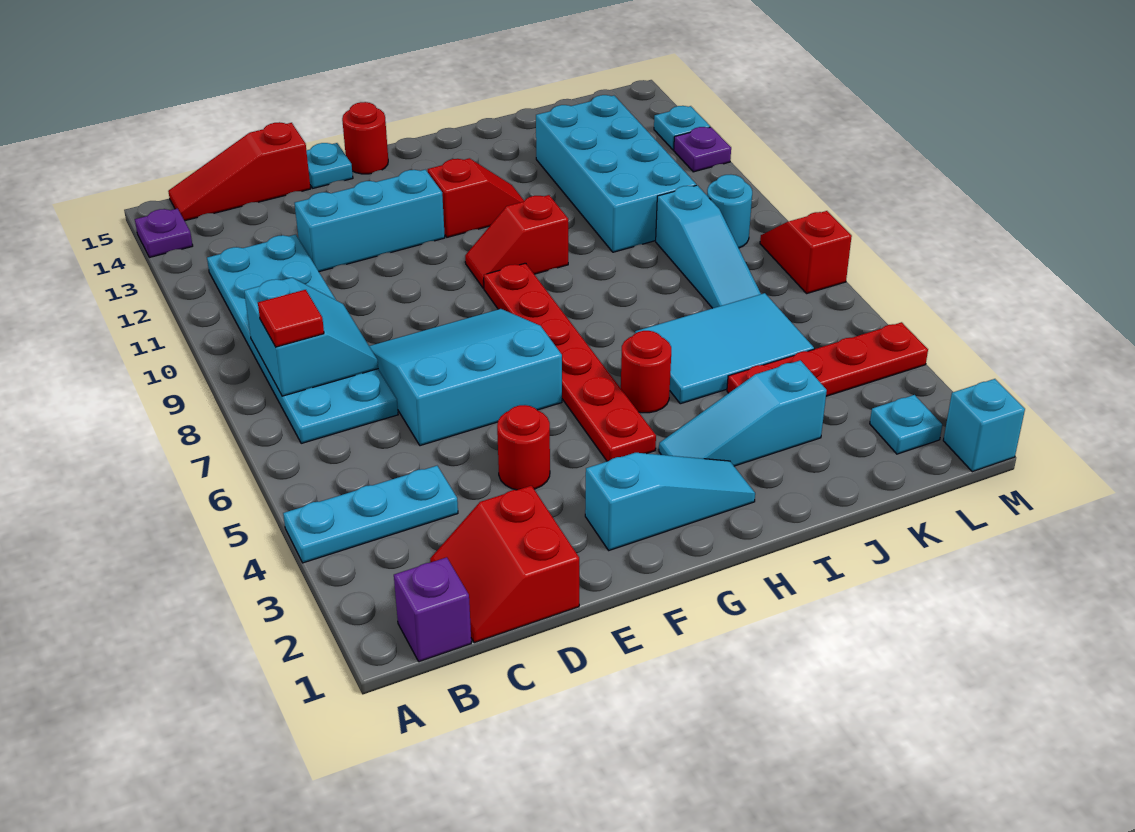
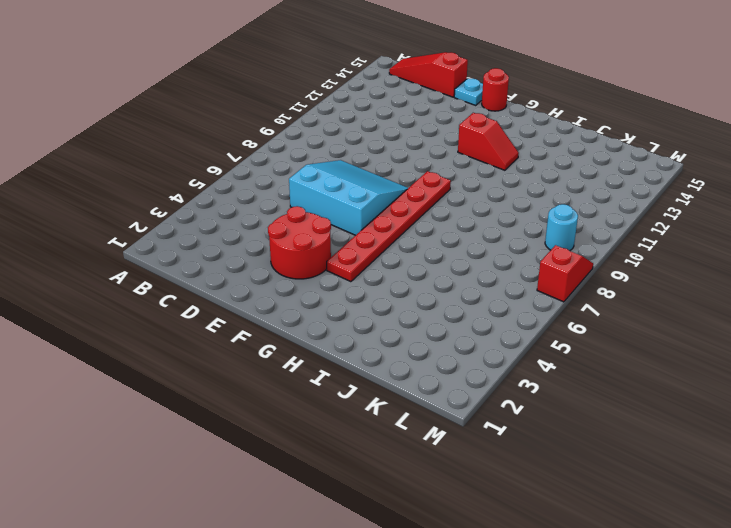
red round brick E3:F4 level 1 -> red round brick E4 level 1
none -> cyan plate A4:C4 level 1
none -> purple plate A14 level 1
none -> purple brick B1 level 1

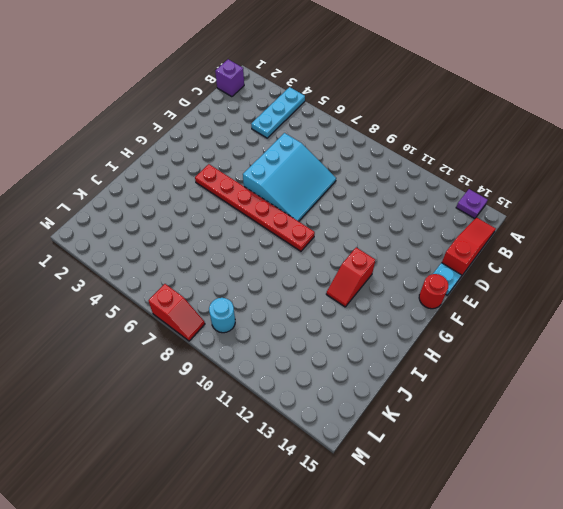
none -> cyan plate B7:C12 level 1
none -> red slope C1:D2 level 1 top D
none -> cyan brick D12:F12 level 1

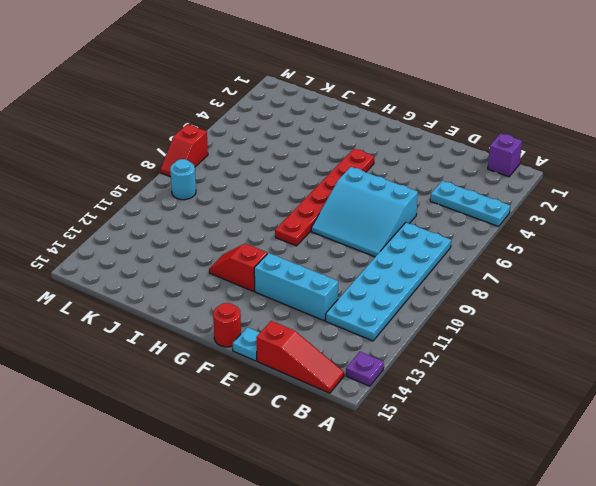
none -> red slope C1:D2 level 1 top D
none -> red round brick E4 level 1
none -> cyan slope F2:H2 level 1 top F

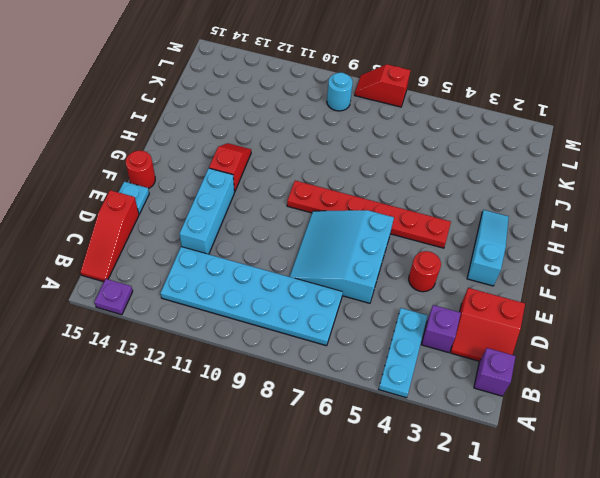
purple brick C3 level 1 -> none
none -> red slope G10:H10 level 1 top H
none -> cyan slope H3:J3 level 1 top J
none -> red round brick H5 level 1

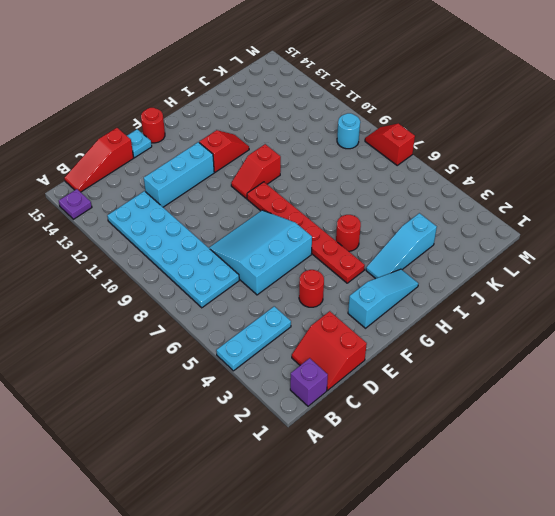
none -> cyan tile I5:K6 level 1
none -> red plate J4:M4 level 1
none -> cyan brick J10:K13 level 1

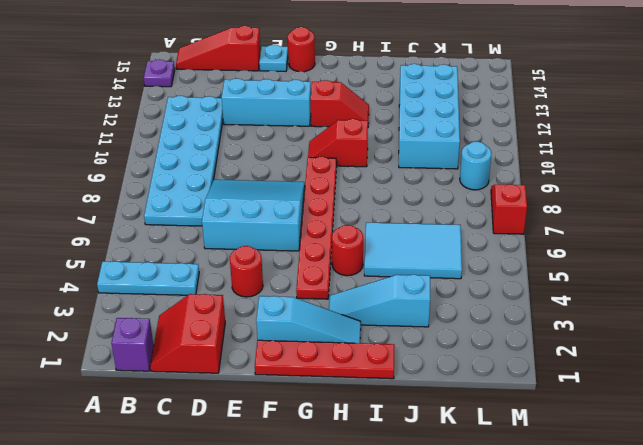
red plate F1:I1 level 1 -> red plate J4:M4 level 1
none -> cyan slope K7:K9 level 1 top 9
none -> cyan plate L2 level 1
none -> cyan brick M1 level 1

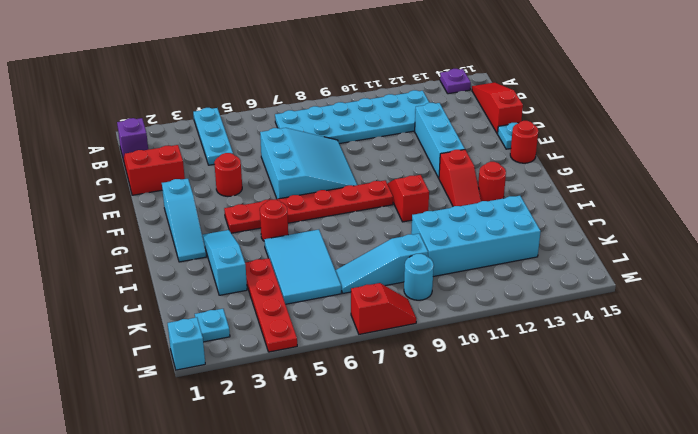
red round brick H13 level 1 -> none
none -> purple plate M12 level 1
none -> cyan plate M13 level 1
none -> cyan slope B8:C9 level 2 top B

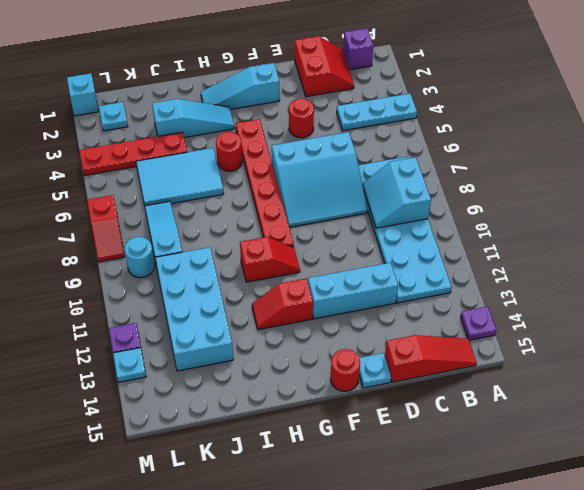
none -> red tile B8 level 3

